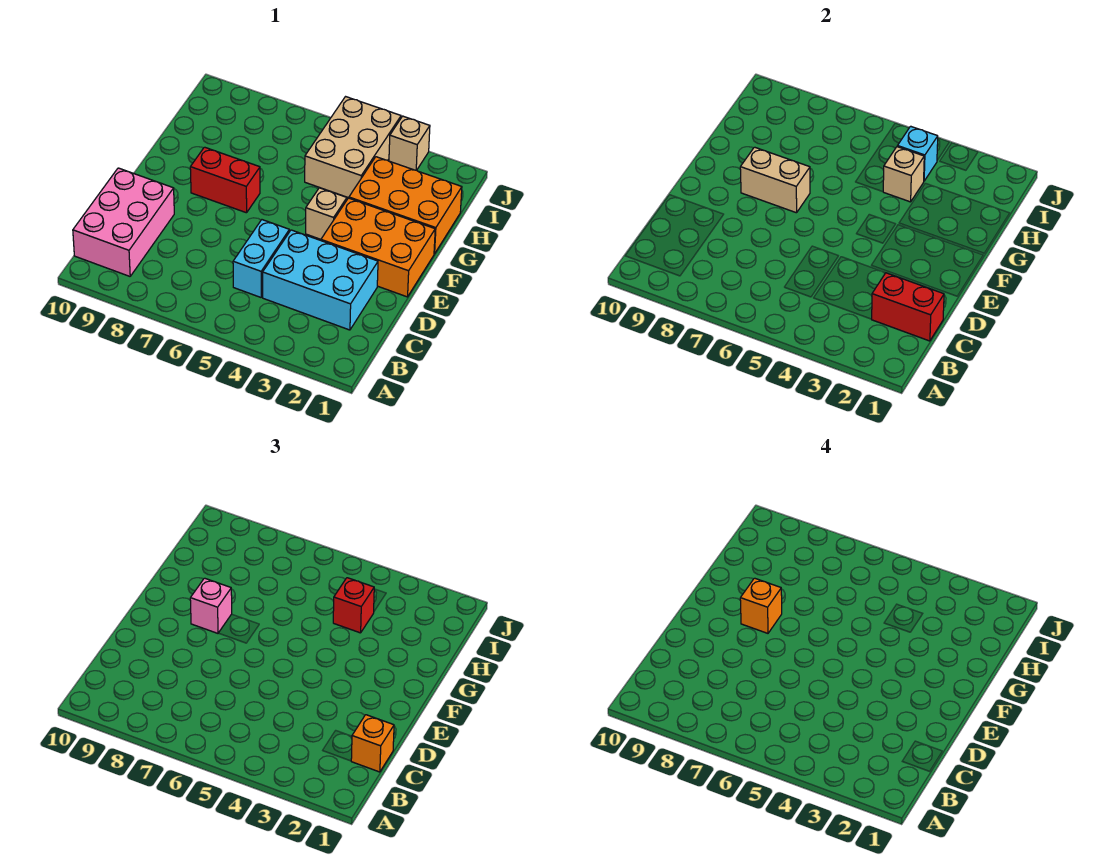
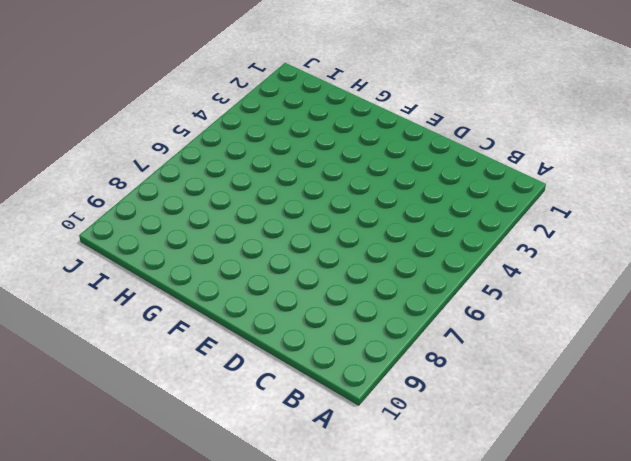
none -> pink brick B9:D10 level 1
none -> cyan brick C2:D4 level 1
none -> cyan brick C5:D5 level 1

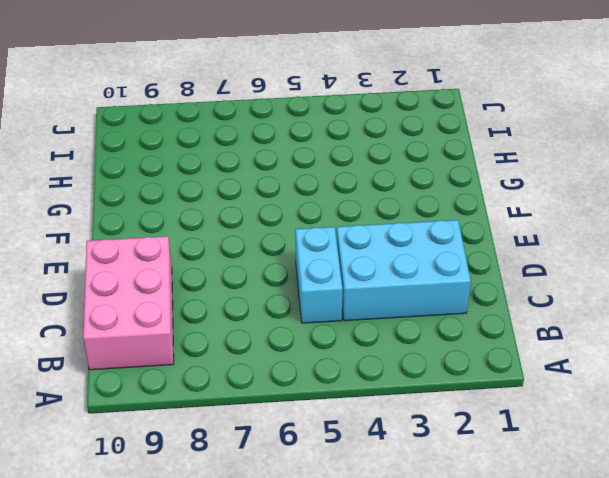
none -> orange brick E1:F3 level 1
none -> tan brick F4 level 1
none -> red brick F7:F8 level 1

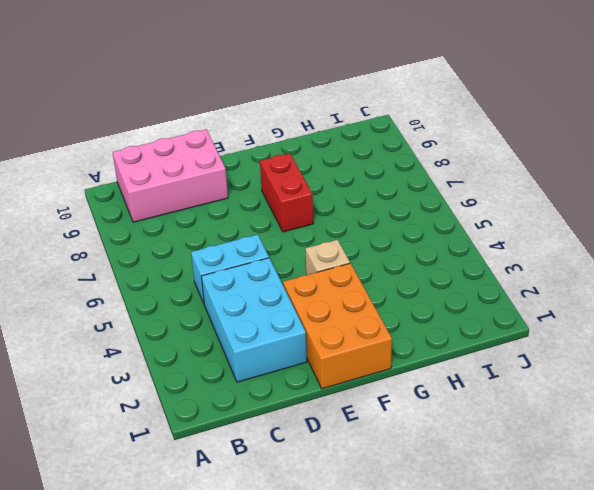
none -> orange brick G1:H3 level 1
none -> tan brick H4:J5 level 1
none -> tan brick J3 level 1

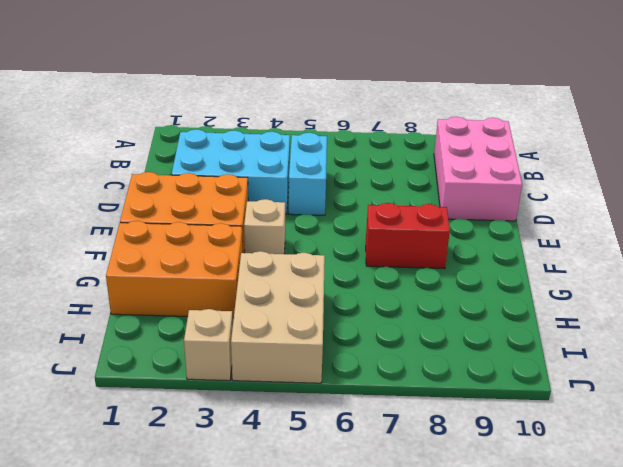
none -> red brick C1:C2 level 2
none -> tan brick F7:F8 level 2
none -> tan brick H4 level 2

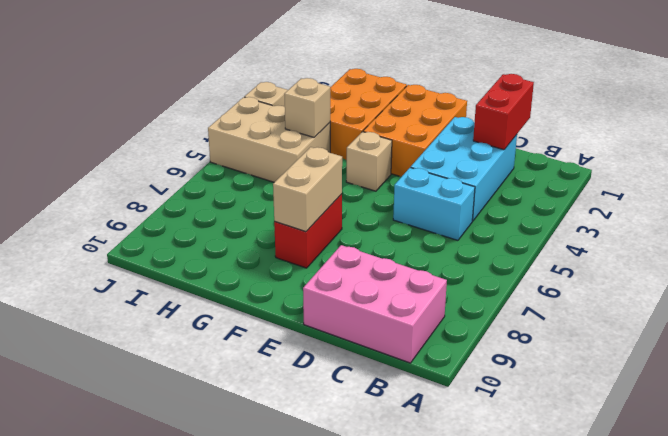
none -> cyan brick I4 level 2
none -> orange brick C1 level 3
none -> pink brick F8 level 3

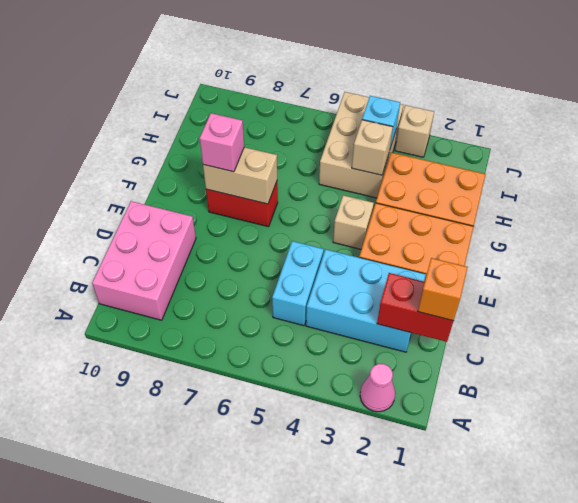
pink cone A2 level 1 -> none
none -> red brick H4 level 3
none -> orange brick F8 level 4

